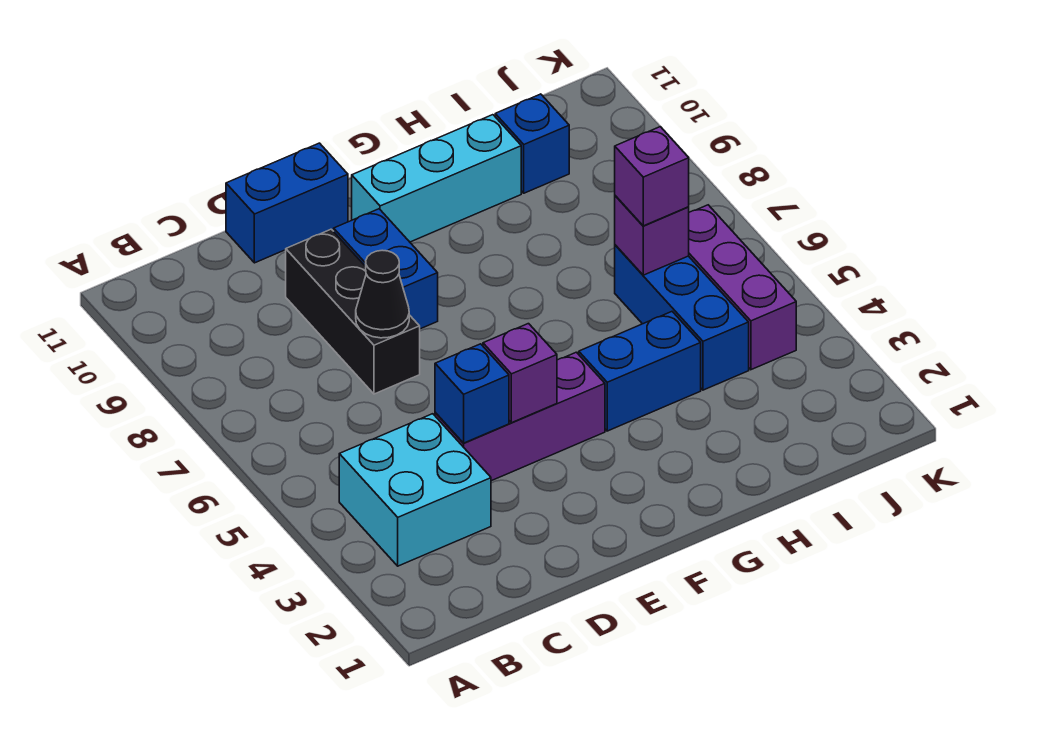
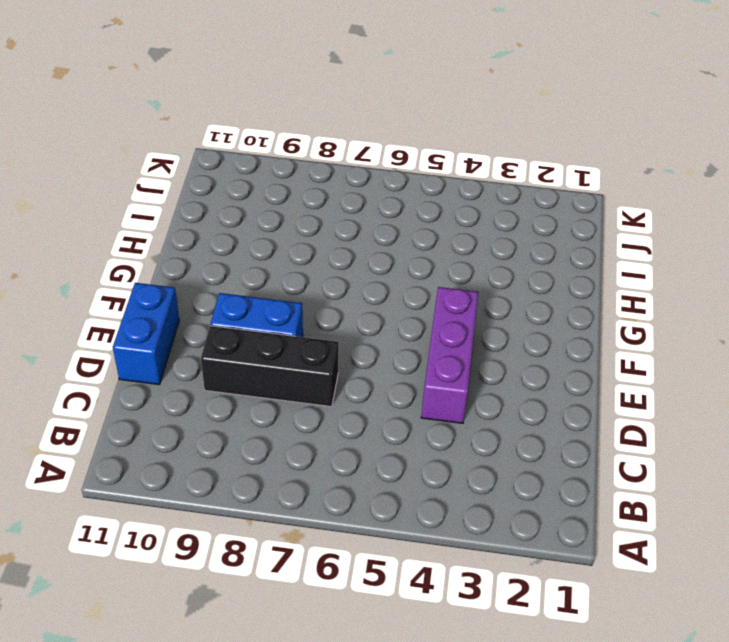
none -> cyan brick B3:C4 level 1
none -> cyan brick F10:H10 level 1
none -> blue brick G4:H4 level 1

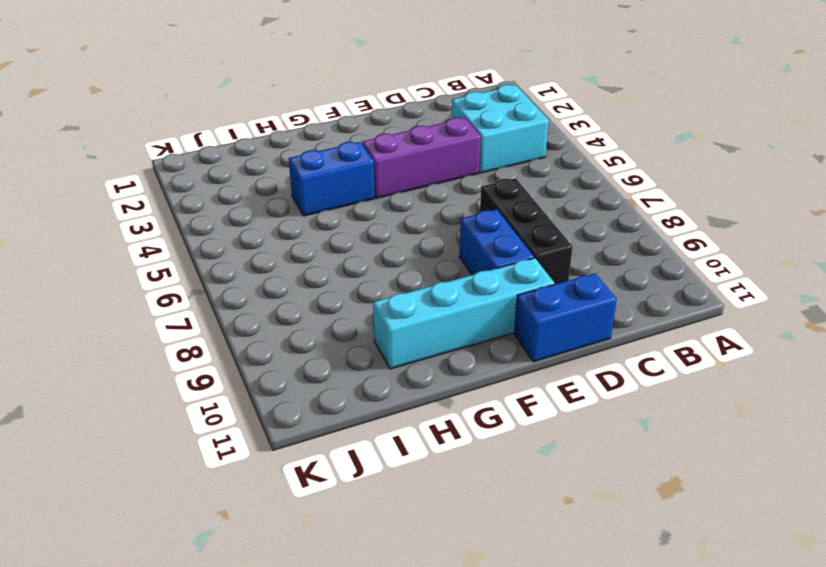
cyan brick E10:H10 level 1 -> cyan brick F10:H10 level 1
none -> blue brick I4:I6 level 1
none -> blue brick I10 level 1
none -> purple brick J4:J6 level 1

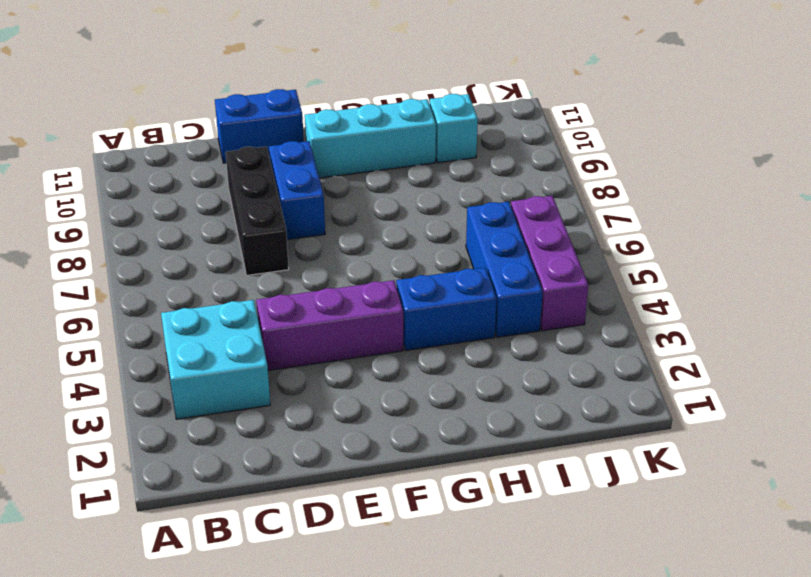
cyan brick I10 level 1 -> blue brick I10 level 1
none -> blue brick D4 level 2
none -> black cone D7 level 2
none -> purple brick E4 level 2

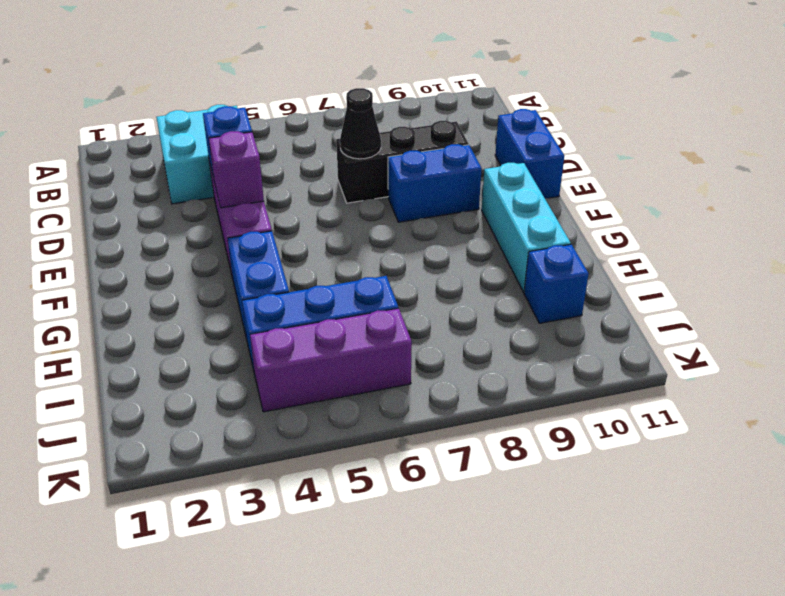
none -> purple brick I6 level 2
none -> purple brick I6 level 3

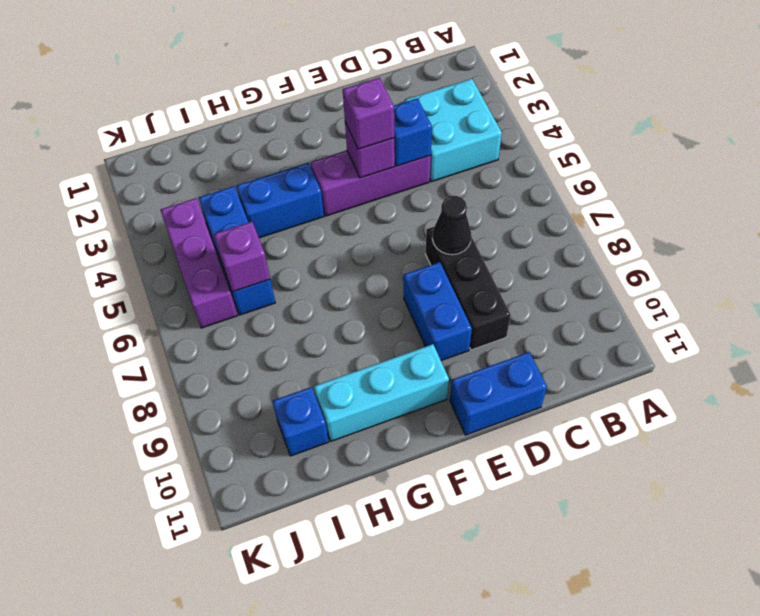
purple brick E4 level 3 -> purple brick I6 level 3

